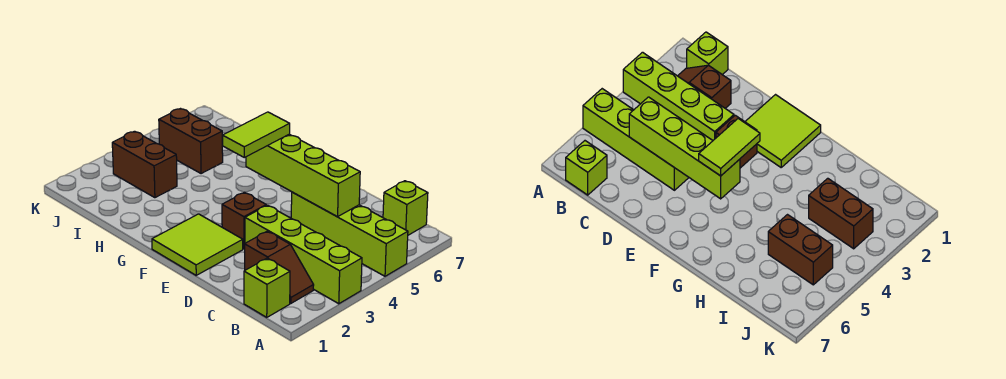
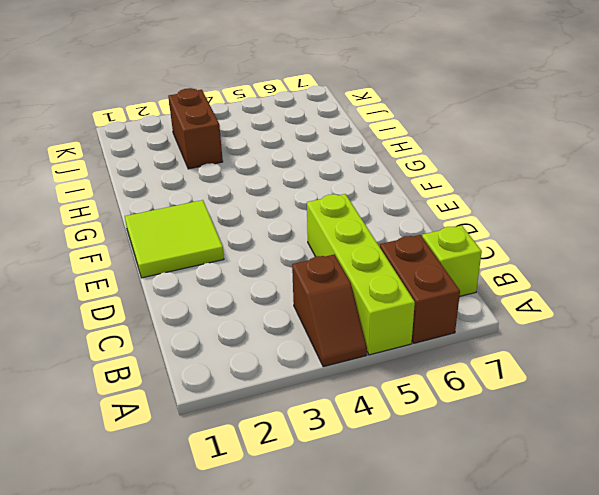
brown slope A4:B4 level 1 top B -> brown slope B2:C2 level 1 top C
brown brick A6:B6 level 1 -> brown brick I5:J5 level 1
none -> lime brick A3:D3 level 1
none -> lime brick B1 level 1

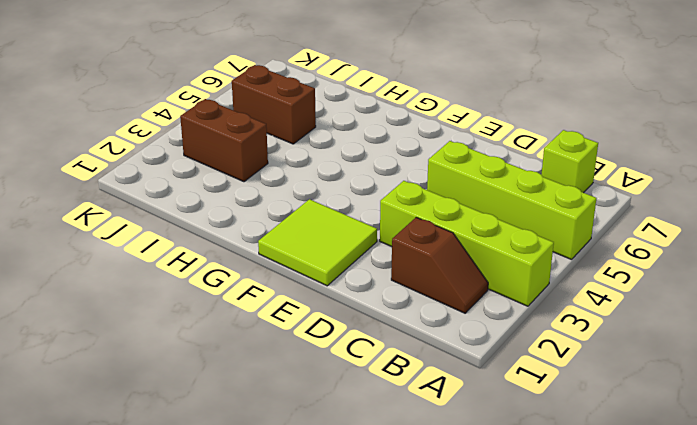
none -> lime brick B1 level 1
none -> brown brick E3 level 1

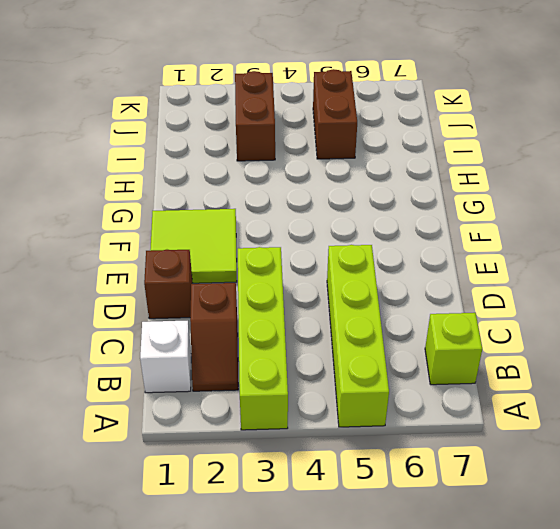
white brick B1 level 1 -> lime brick B1 level 1
brown brick D1 level 1 -> brown brick E3 level 1
none -> lime brick C5:F5 level 2
none -> lime tile F4:F5 level 3

